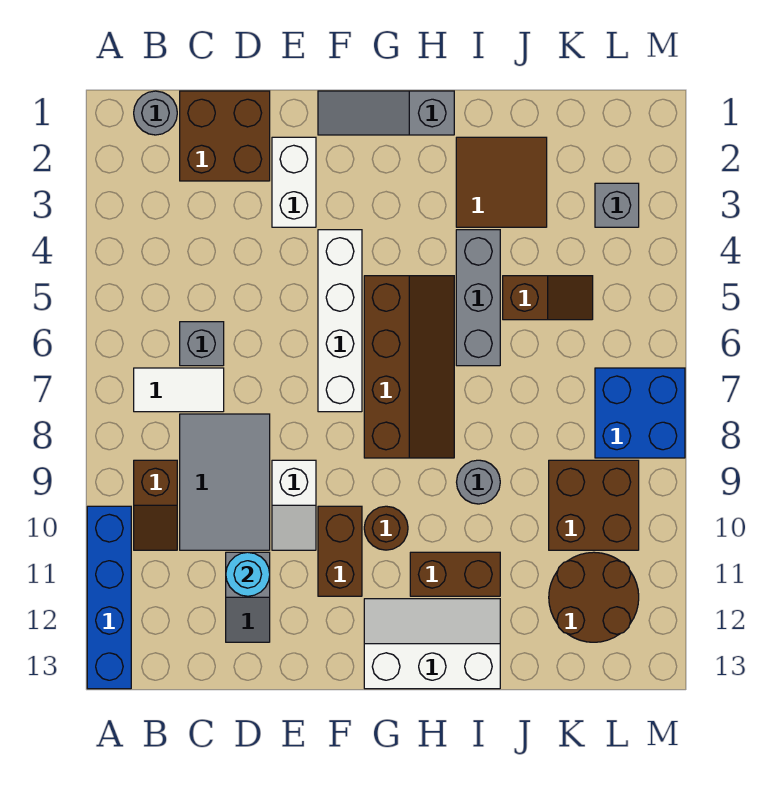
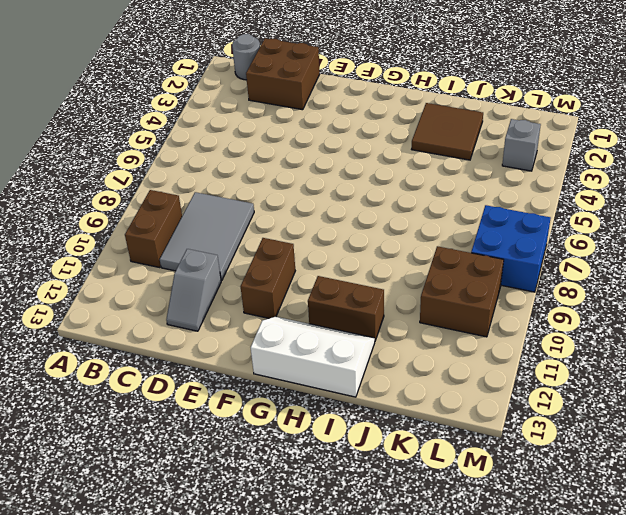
brown brick B9:B10 level 1 -> brown slope B9:B10 level 1 top 9
none -> blue brick A10:A13 level 1
none -> white tile B7:C7 level 1
none -> grey brick C6 level 1

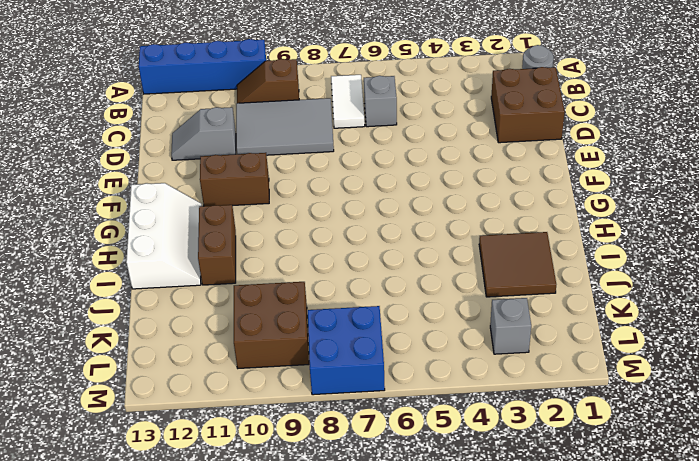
none -> white brick E2:E3 level 1
none -> white slope E9:E10 level 1 top 9
none -> grey slope F1:H1 level 1 top H

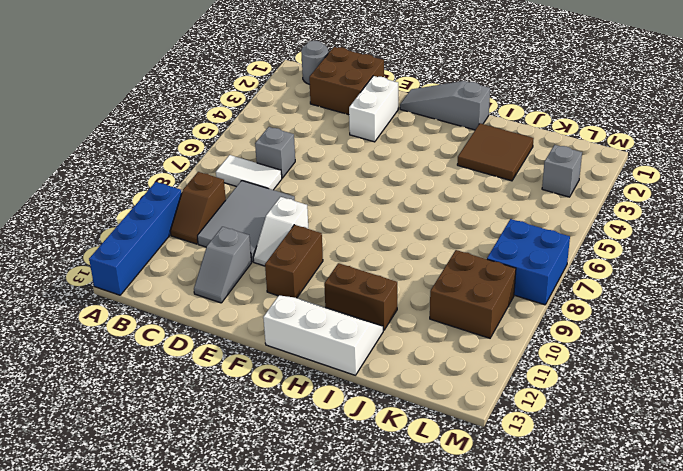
none -> white brick F4:F7 level 1
none -> brown slope G5:H8 level 1 top G
none -> brown round brick G10 level 1

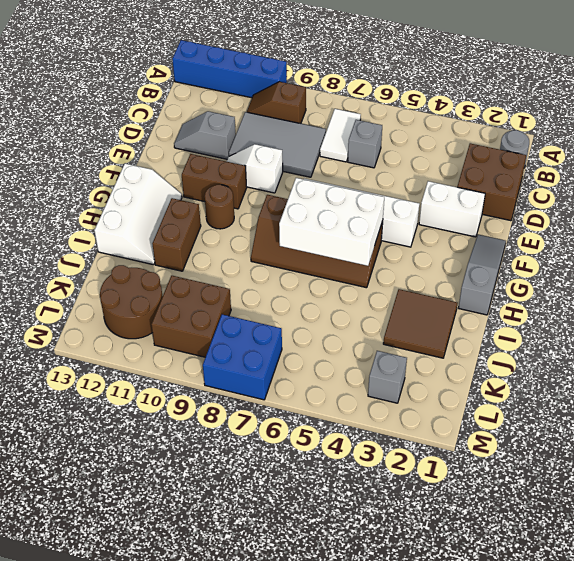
white brick G5:H7 level 2 -> none
none -> grey brick I4:I6 level 1
none -> grey round brick I9 level 1
none -> brown slope J5:K5 level 1 top J

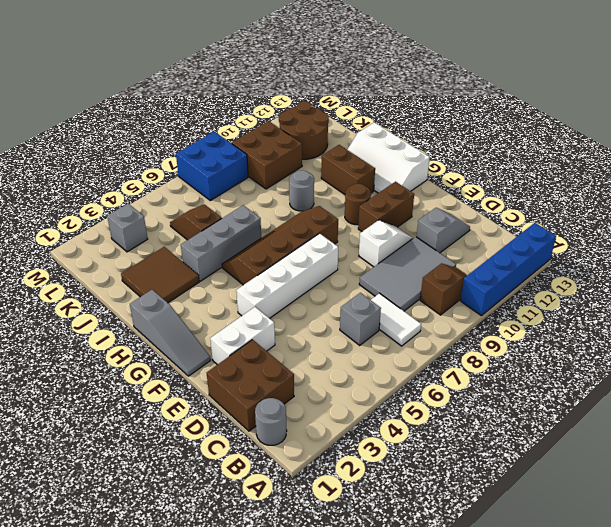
none -> cyan round brick D11 level 2

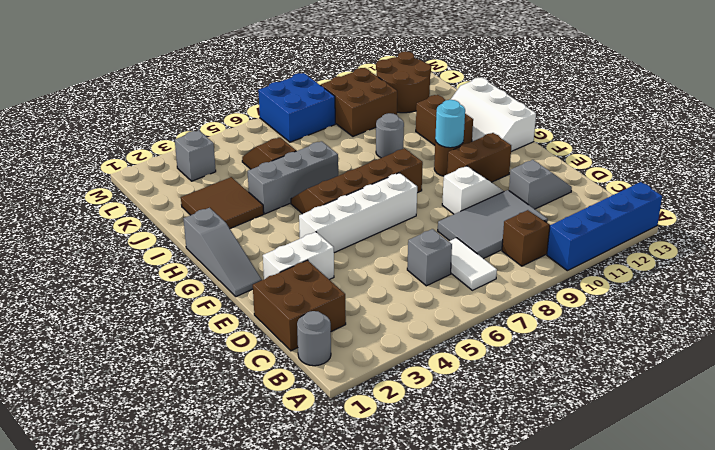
cyan round brick G10 level 2 -> cyan round brick D11 level 2

